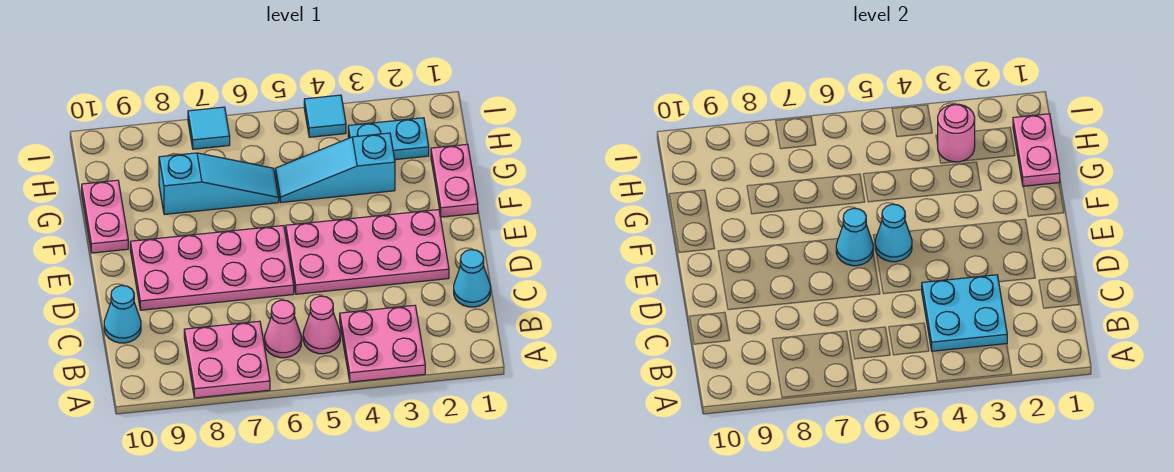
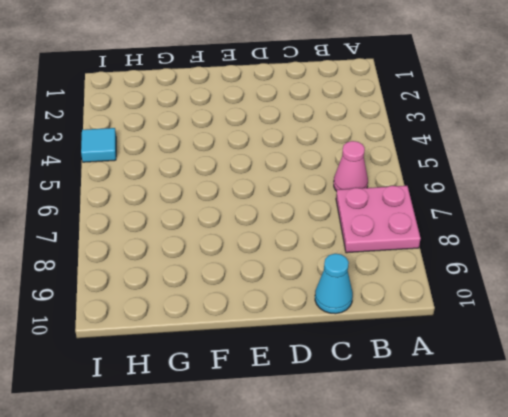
none -> pink plate A3:B4 level 1
none -> pink cone B5 level 1
none -> cyan cone C1 level 1

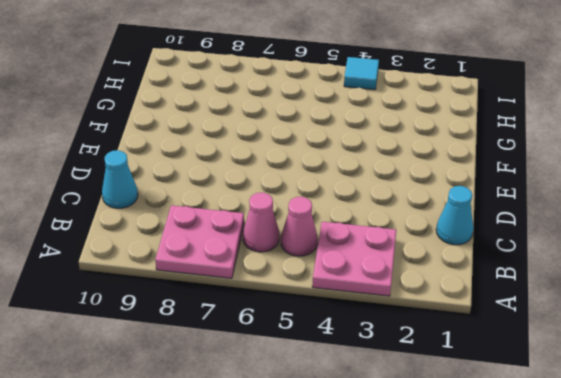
none -> pink plate D2:E5 level 1
none -> pink plate D6:E9 level 1
none -> pink plate F1:G1 level 1

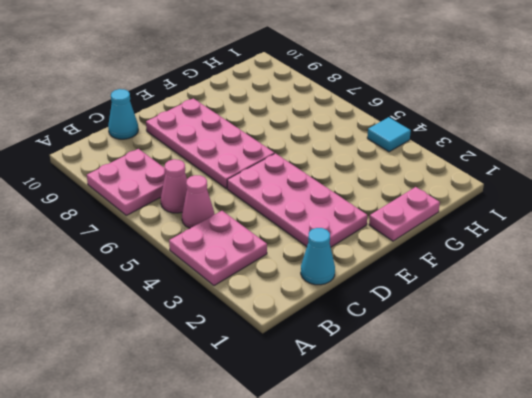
none -> pink plate F10:G10 level 1
none -> cyan slope G3:G5 level 1 top 3
none -> cyan slope G6:G8 level 1 top 8

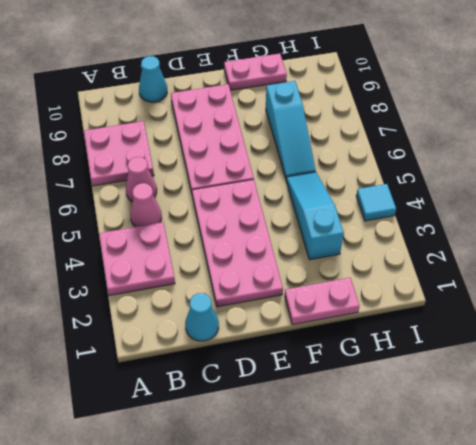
none -> cyan plate H2:H3 level 1
none -> cyan tile I7 level 1
none -> cyan plate B3:C4 level 2

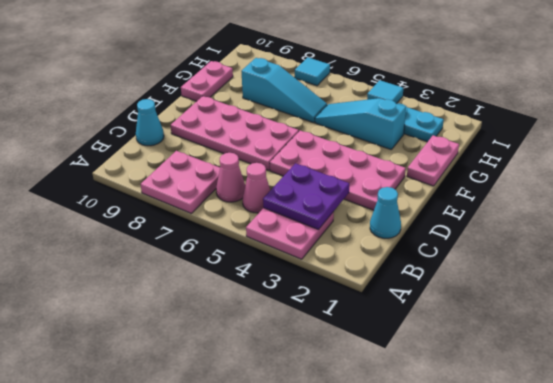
purple plate B3:C4 level 2 -> cyan plate B3:C4 level 2
none -> cyan cone E5 level 2
none -> cyan cone E6 level 2
none -> pink plate G1:H1 level 2

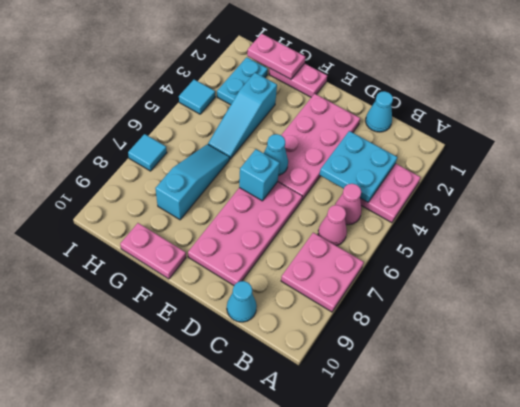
cyan brick E6 level 2 -> cyan cone E6 level 2
none -> pink round brick H3 level 2

